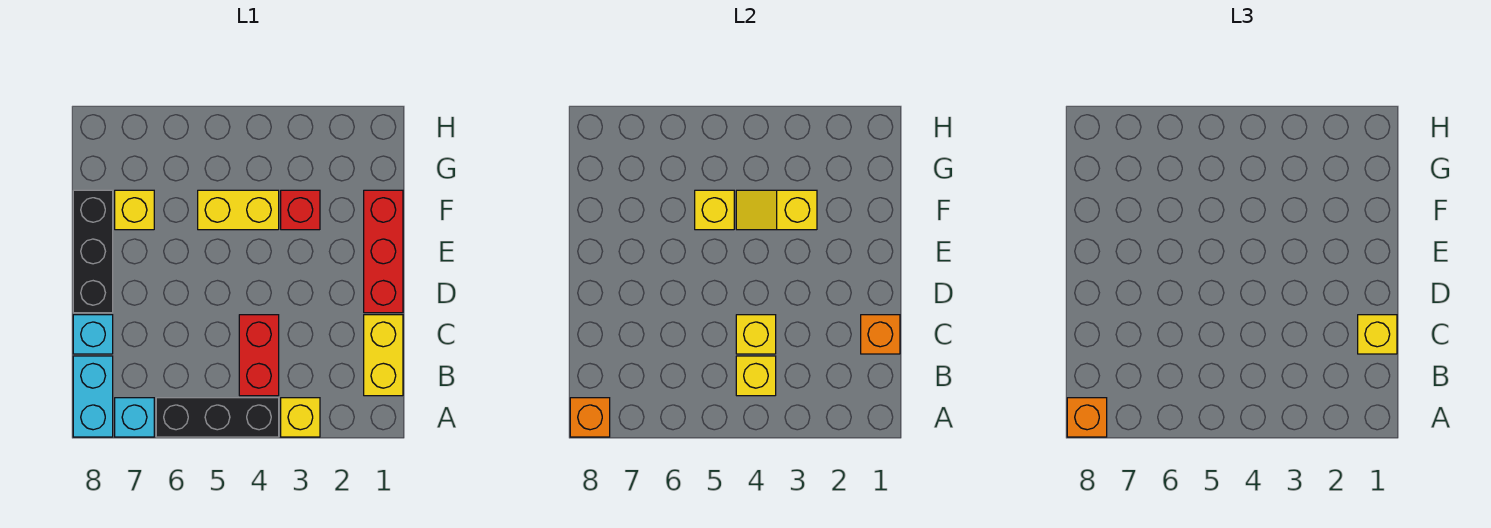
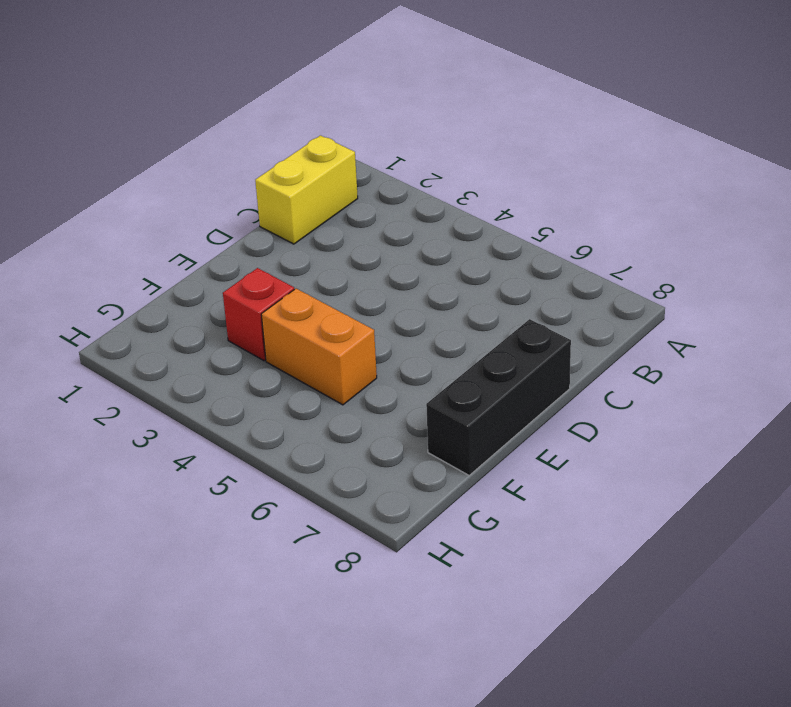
orange brick F4:F5 level 1 -> yellow brick F4:F5 level 1
none -> yellow brick A3 level 1
none -> black brick A4:A6 level 1
none -> cyan brick A7 level 1

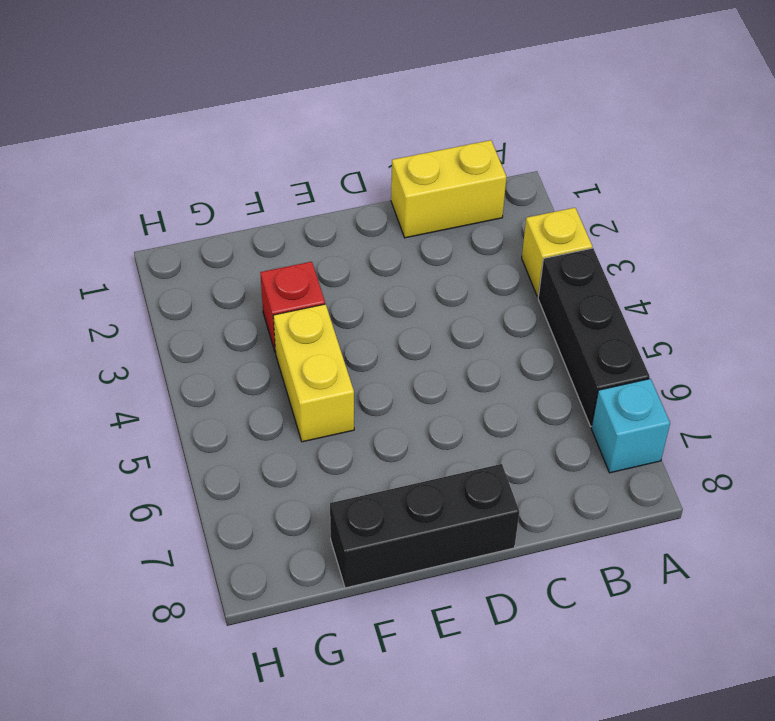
none -> cyan brick A8:B8 level 1
none -> red brick B4:C4 level 1
none -> cyan brick C8 level 1

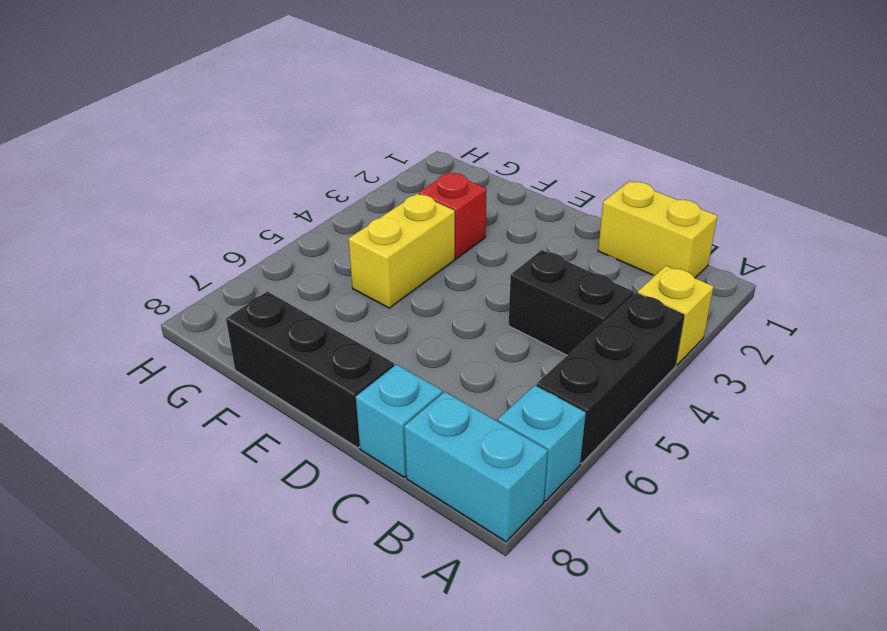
black brick B4:C4 level 1 -> red brick B4:C4 level 1
none -> red brick D1:F1 level 1
none -> yellow brick F7 level 1
none -> orange brick A8 level 2

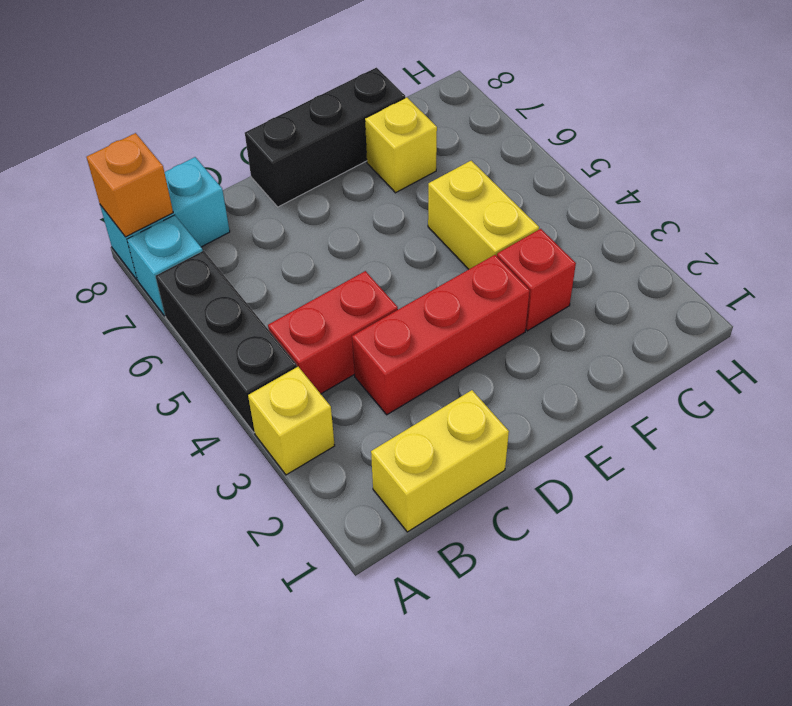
red brick C3:E3 level 1 -> red brick D1:F1 level 1
none -> cyan brick C8 level 1
none -> yellow brick B4 level 2
none -> orange brick C1 level 2

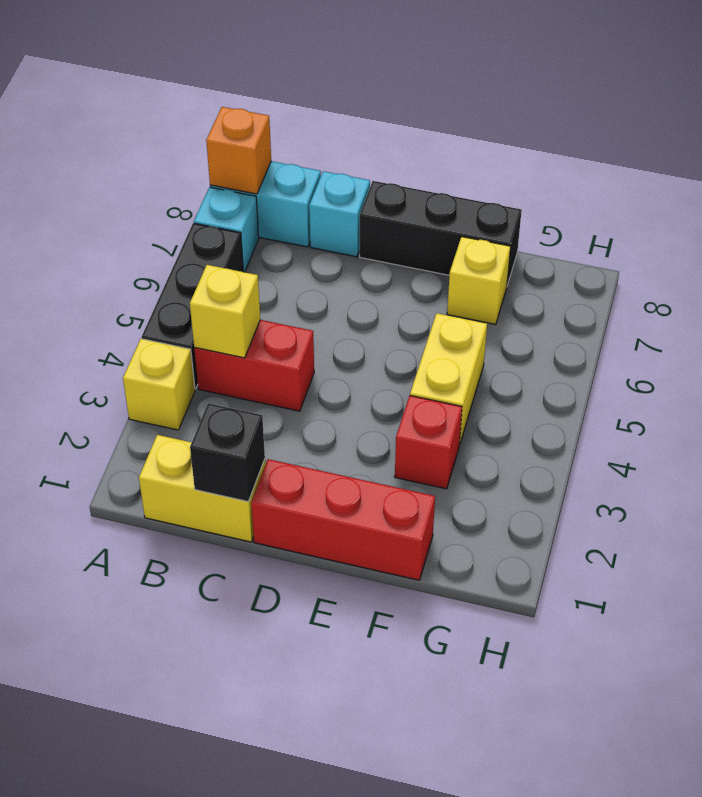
black brick C1 level 2 -> orange brick C1 level 2
none -> yellow brick C4 level 2
none -> yellow slope F3:F4 level 2 top 3
none -> yellow brick F5 level 2

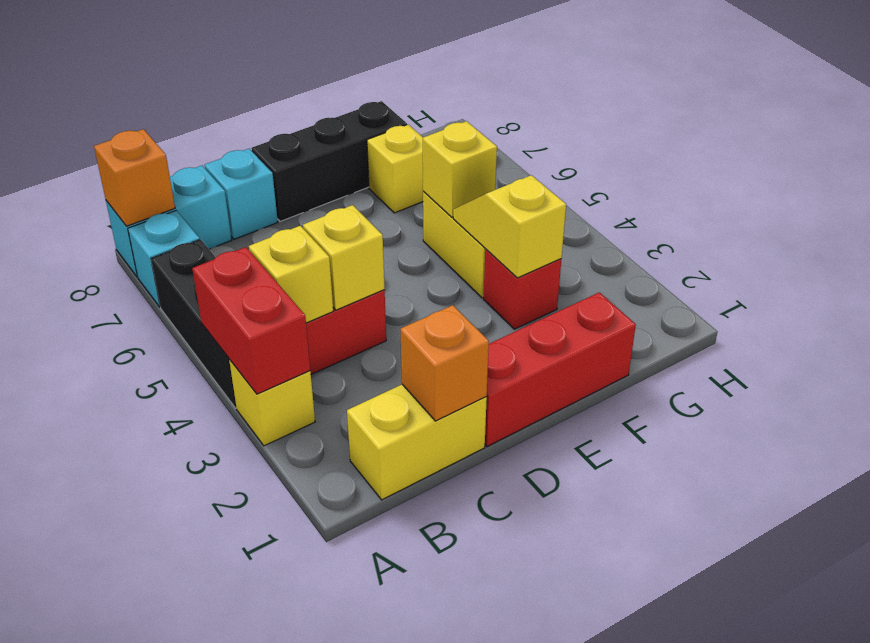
red brick A3:A4 level 2 -> none
none -> orange brick A8 level 3
none -> yellow brick C1 level 3

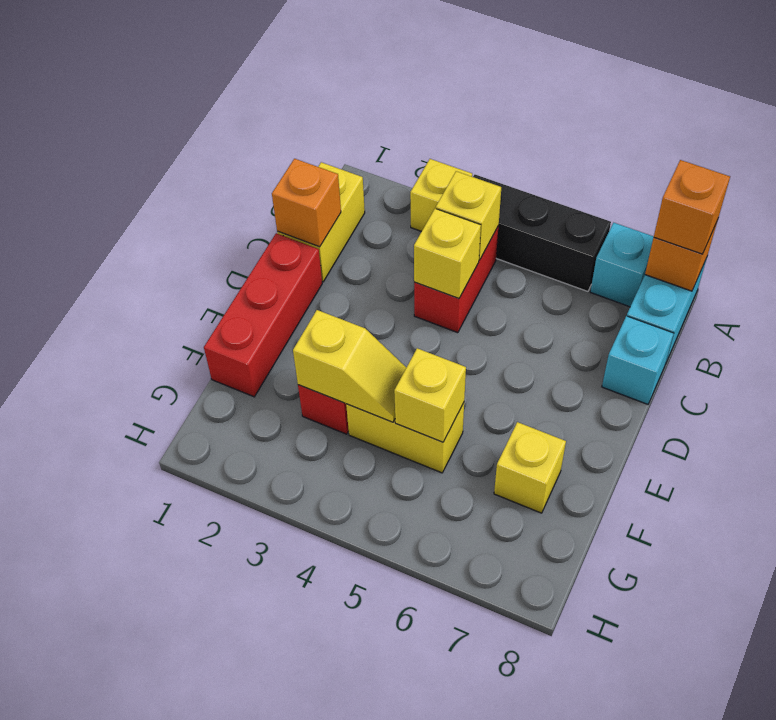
none -> black brick D8:F8 level 1
none -> yellow brick C1 level 3

